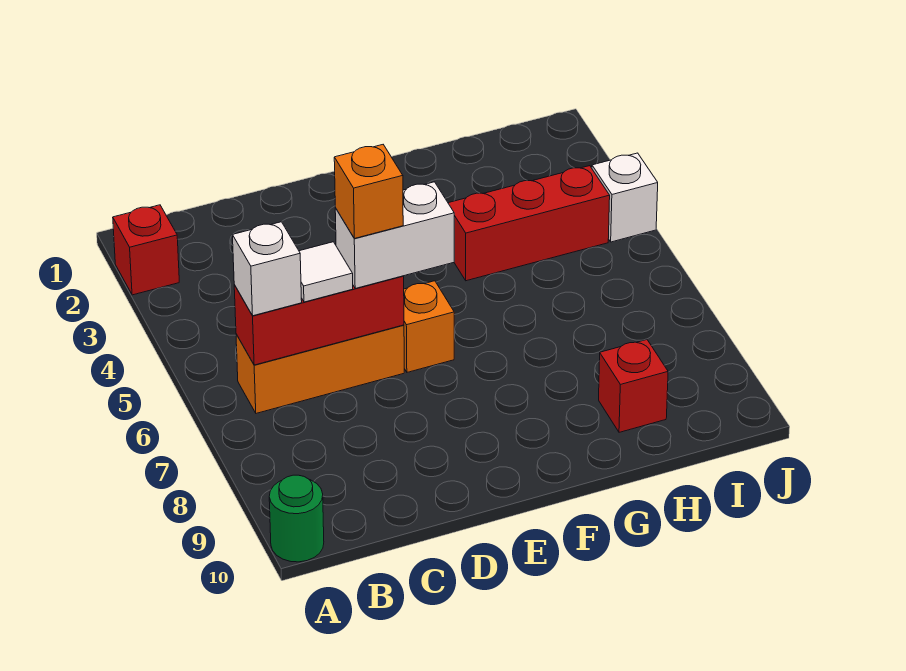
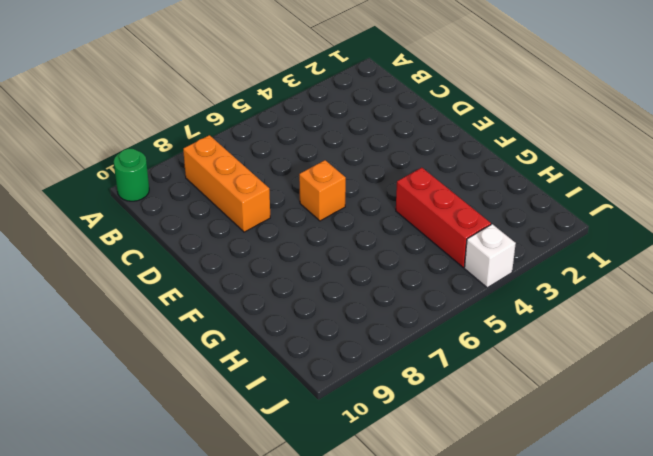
orange brick B8:D8 level 1 -> orange brick B6:D6 level 1
none -> red brick A2 level 1
none -> red brick H9 level 1
none -> red brick B6:D6 level 2

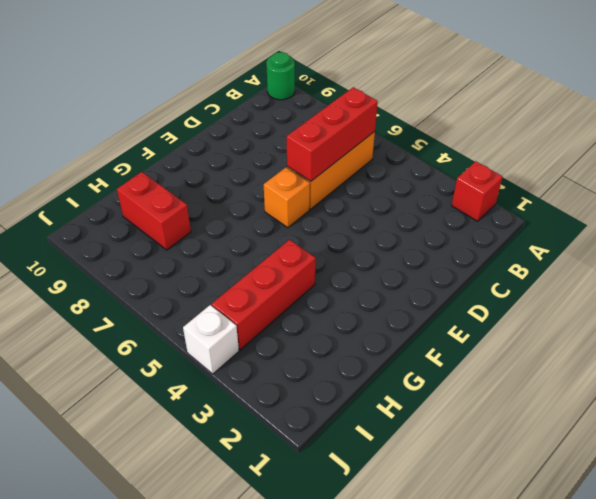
red brick H8:H9 level 1 -> red brick H9 level 1
none -> white brick B6 level 3
none -> white tile C6 level 3
none -> white brick D6:E6 level 3

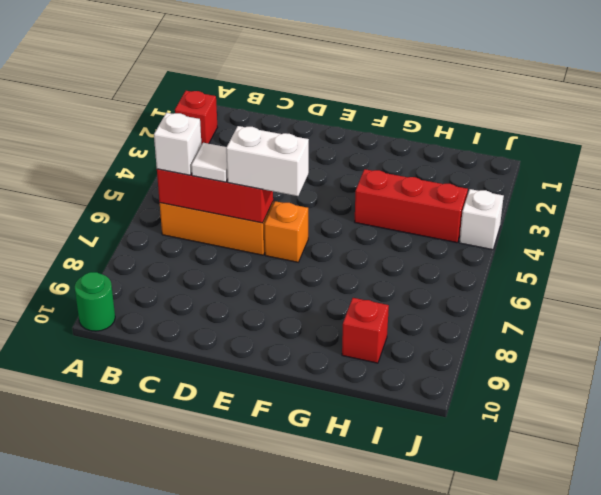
none -> orange brick D6 level 4

